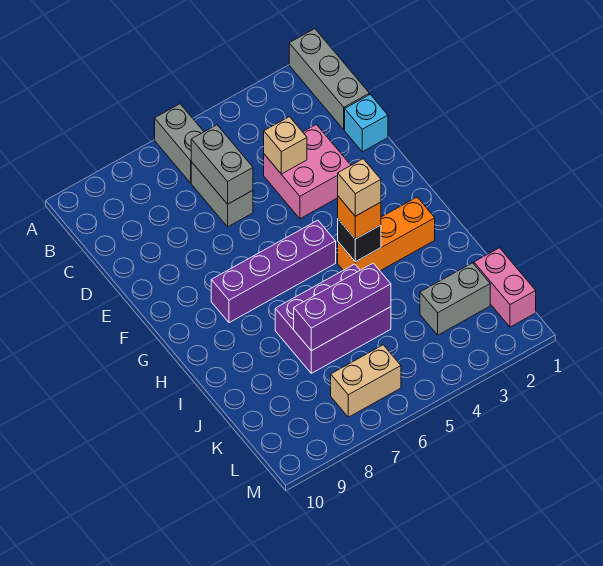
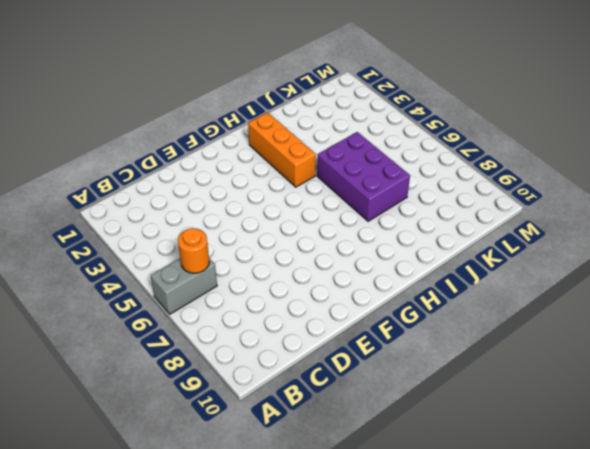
orange round brick B6 level 2 -> none
none -> grey brick A1:C1 level 1
none -> grey brick C6:D6 level 1
none -> cyan brick D1 level 1

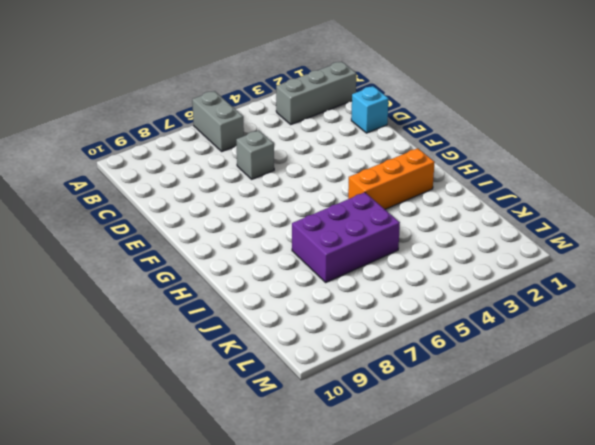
grey brick B1:B3 level 1 -> grey brick A1:C1 level 1
grey brick D6 level 1 -> grey brick C6:D6 level 1
none -> pink brick D3:E4 level 1
none -> purple brick G5:G8 level 1
none -> pink brick K1:L1 level 1

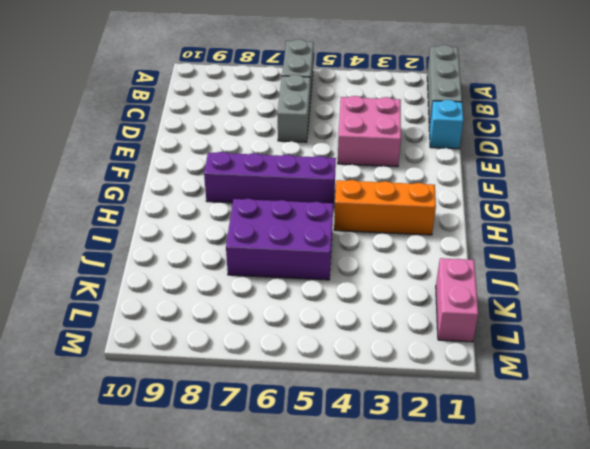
none -> grey brick K2:K3 level 1
none -> tan brick L6:L7 level 1
none -> grey brick C6:D6 level 2

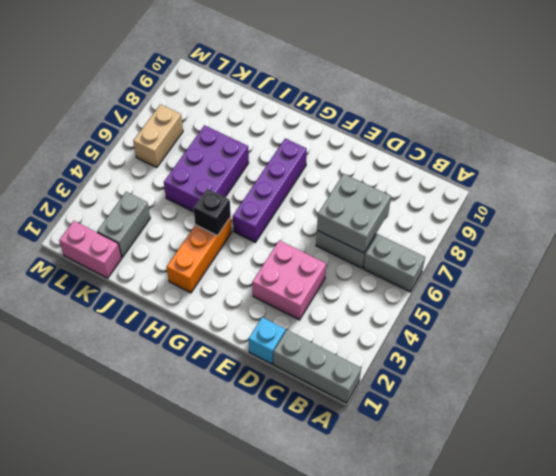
grey brick C6:D7 level 2 -> grey brick C6:D6 level 2
none -> tan brick D4 level 2
none -> purple brick J5:J7 level 2
none -> orange brick H4 level 3

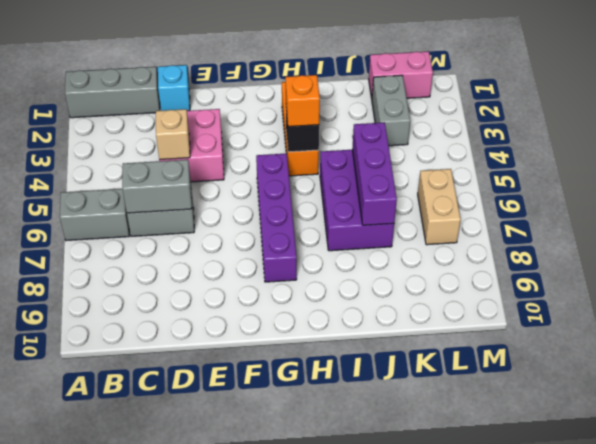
none -> tan brick H4 level 4

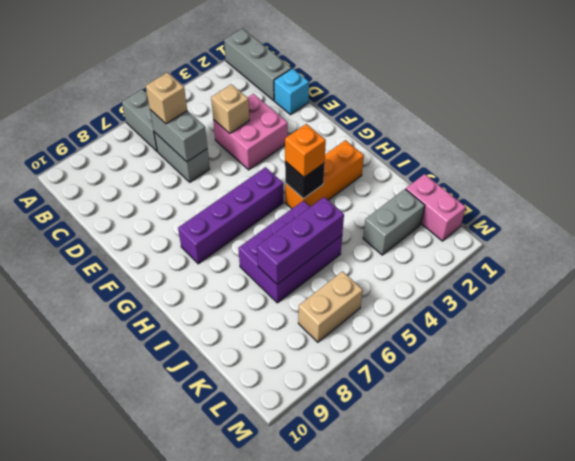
tan brick C6 level 3 -> tan brick H4 level 4

